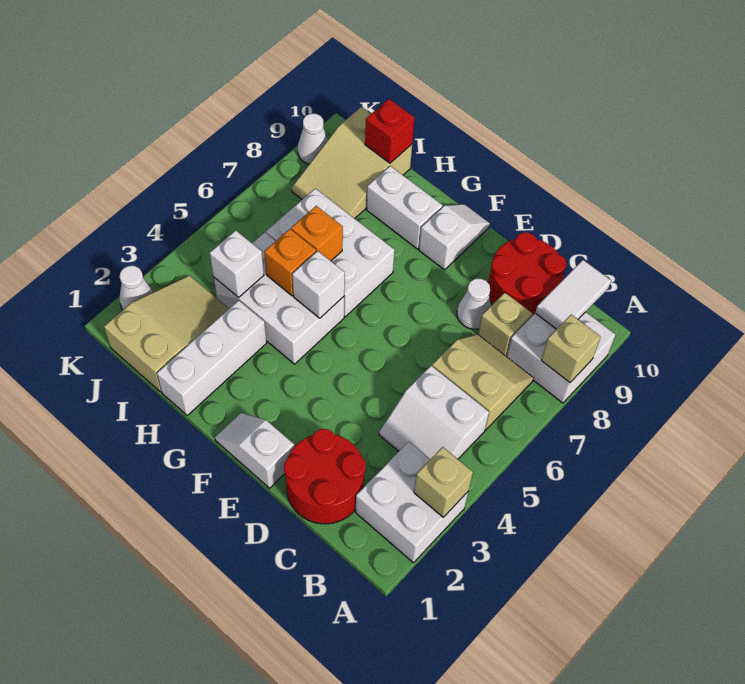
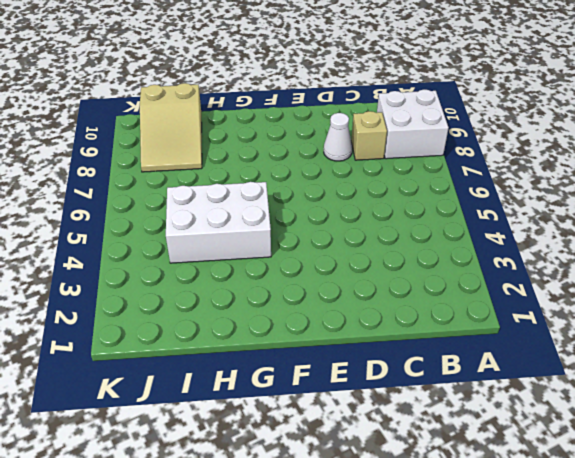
none -> white brick A2:B3 level 1
none -> white slope B4:C5 level 1 top 5
none -> tan slope B6:C7 level 1 top 6

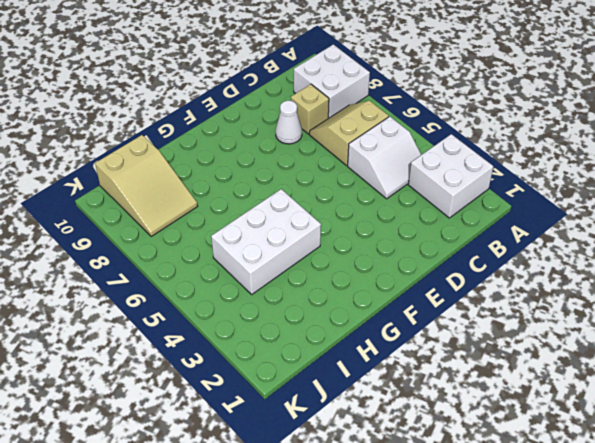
none -> red round brick C1:D2 level 1
none -> red round brick C9:D10 level 1
none -> white slope E1:F1 level 1 top E

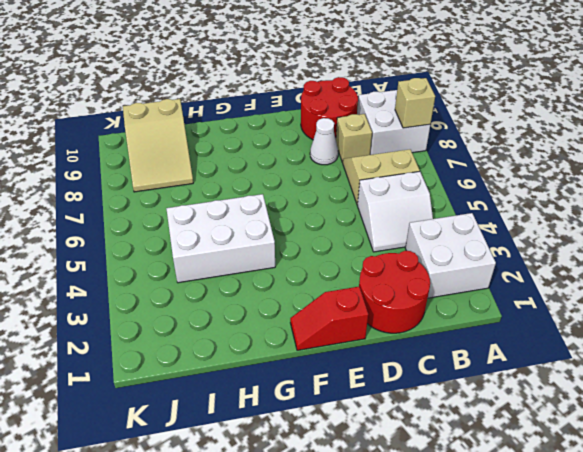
red slope E1:F1 level 1 top E -> white slope E1:F1 level 1 top E
none -> white slope F9:F10 level 1 top 9
none -> white brick G6:I7 level 1
none -> white brick G9:H9 level 1

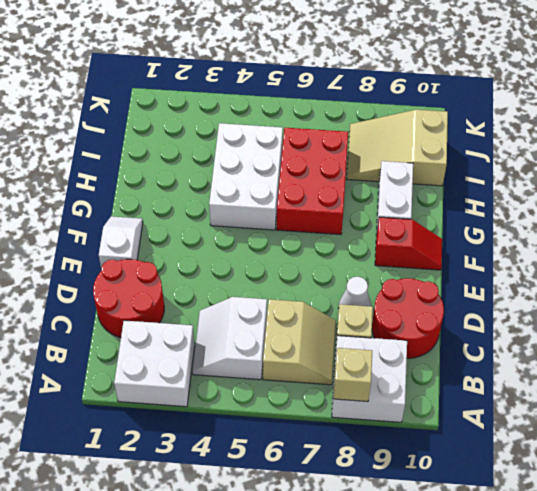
red slope F9:F10 level 1 top 9 -> white slope F9:F10 level 1 top 9
red brick G6:I7 level 1 -> white brick G6:I7 level 1
none -> white brick H1:H3 level 1
none -> tan slope I1:J3 level 1 top 1
none -> white cone K2 level 1

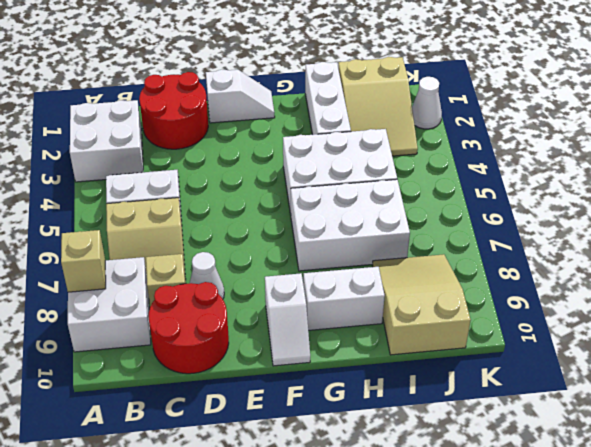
none -> white cone K9 level 1
none -> tan brick A3 level 2
none -> white tile B9:B10 level 2

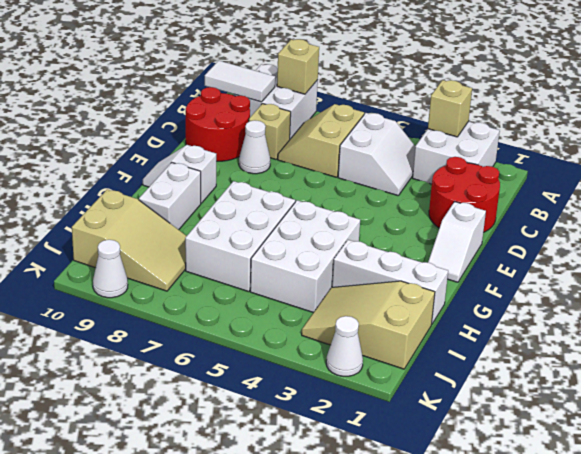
none -> white brick G5 level 2
none -> orange brick H5 level 2
none -> orange brick H6 level 2

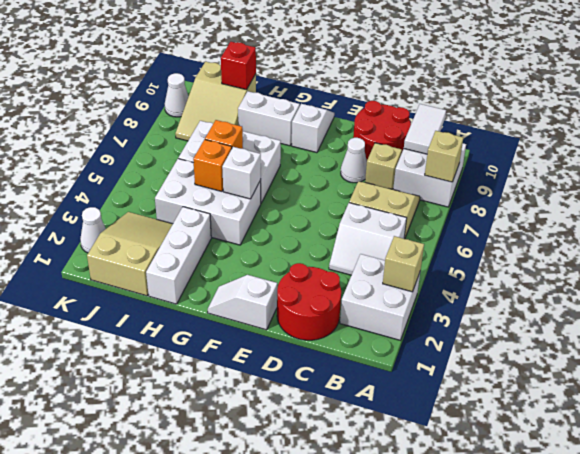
none -> white brick I4 level 2

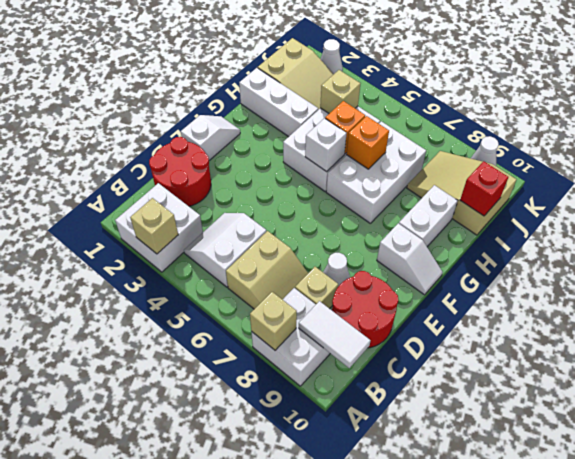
tan brick I4 level 2 -> white brick I4 level 2

